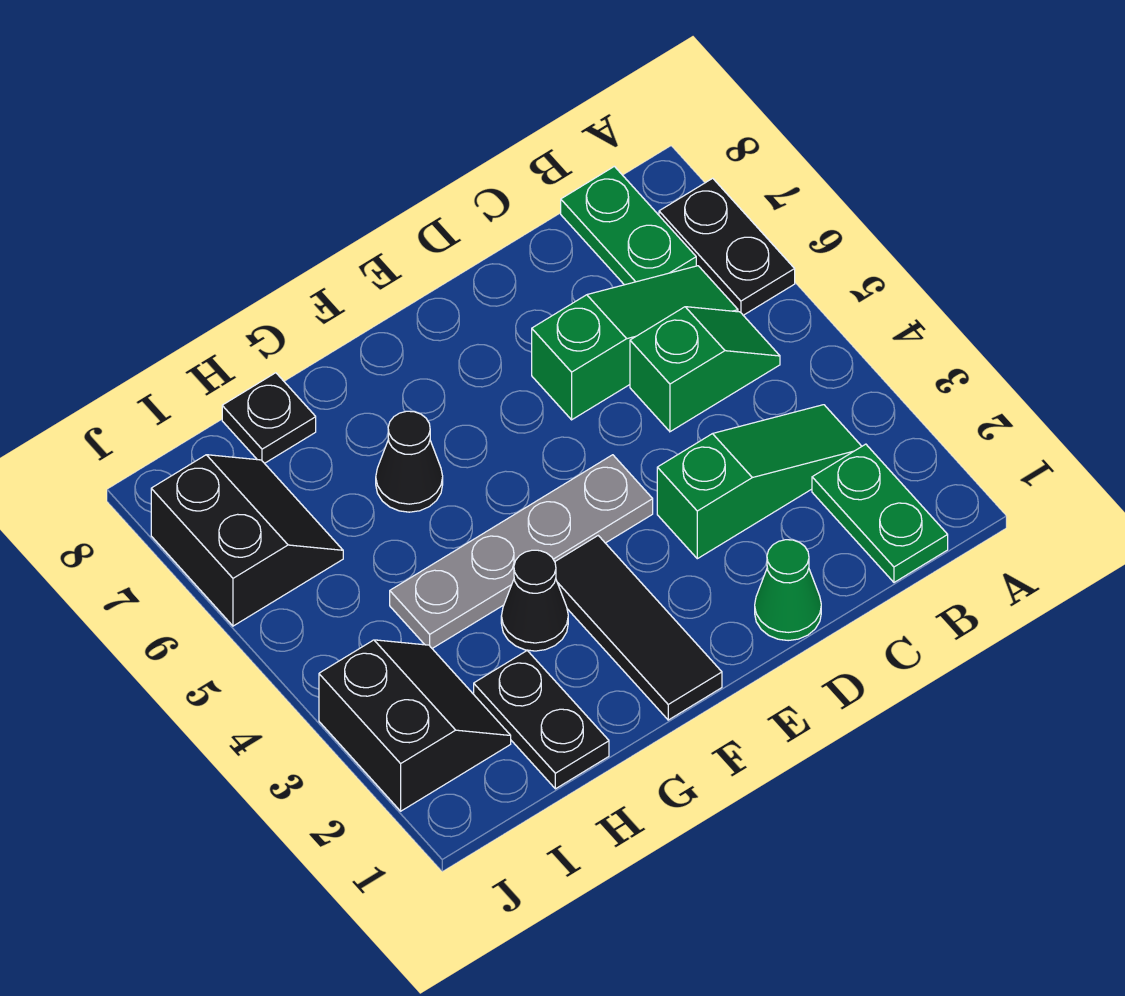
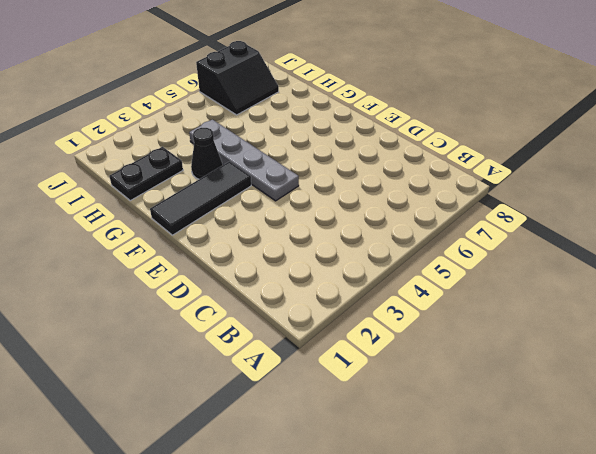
none -> black plate A6:A7 level 1
none -> green plate B1:B2 level 1
none -> green slope B3:D3 level 1 top D

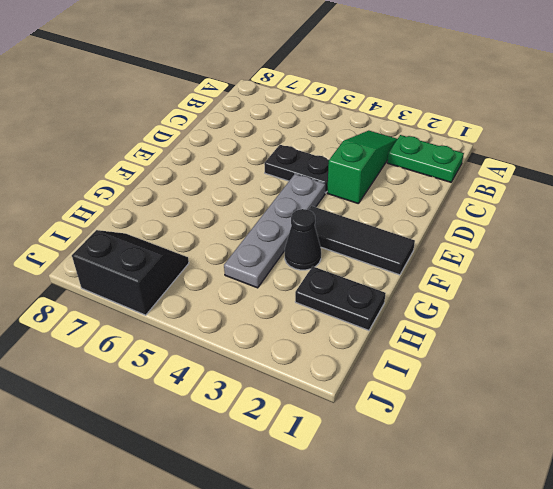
black plate D4:D5 level 1 -> black plate A6:A7 level 1
none -> green slope B5:C5 level 1 top C
none -> green slope B6:D6 level 1 top D
none -> green plate B7:B8 level 1

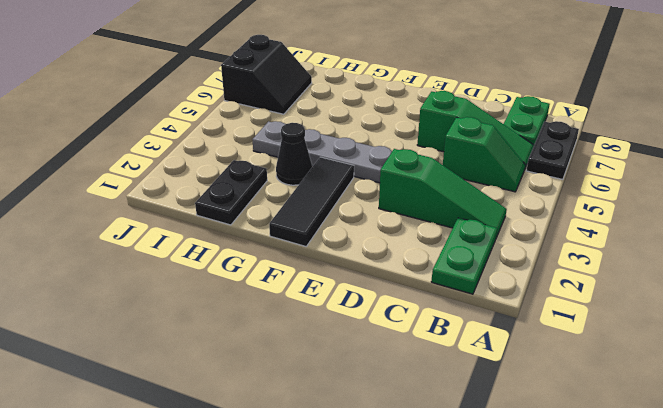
none -> green cone D1 level 1
none -> black cone G6 level 1
none -> black plate H8 level 1

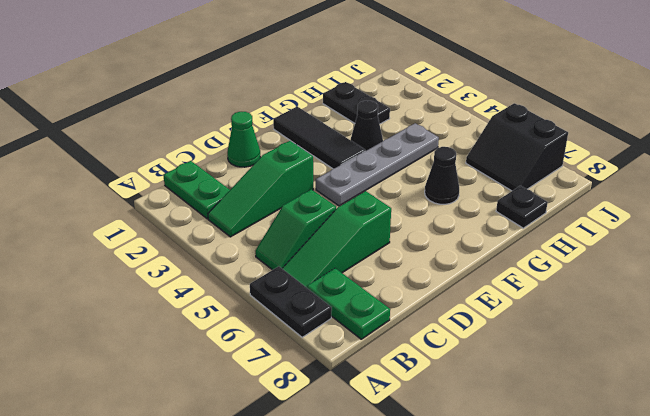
none -> black slope I2:J3 level 1 top J

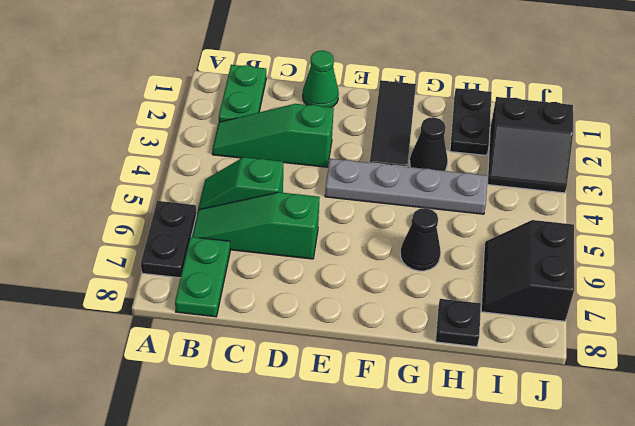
black slope I2:J3 level 1 top 2 -> black slope I2:J3 level 1 top J

